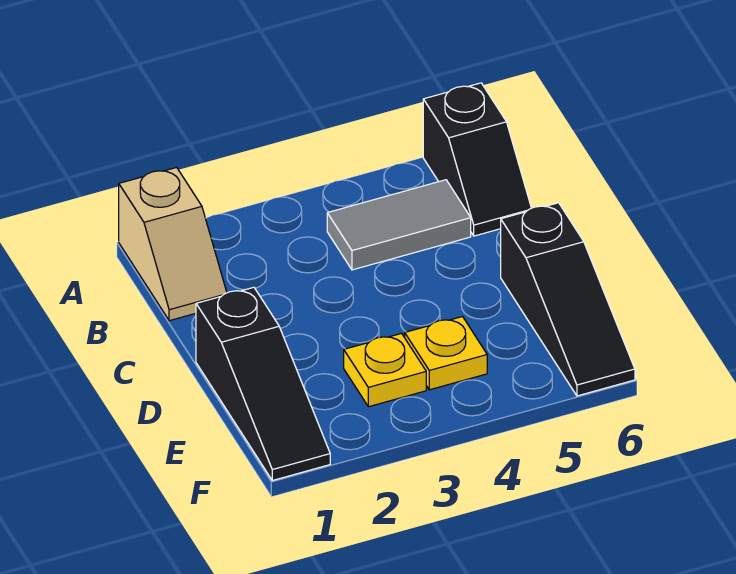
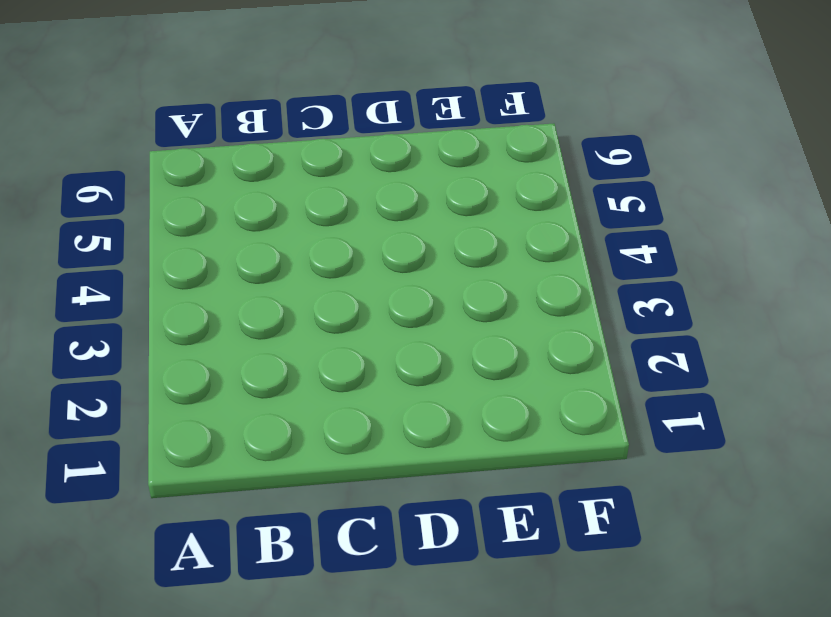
none -> tan slope A1:B1 level 1 top A
none -> black slope A6:B6 level 1 top A

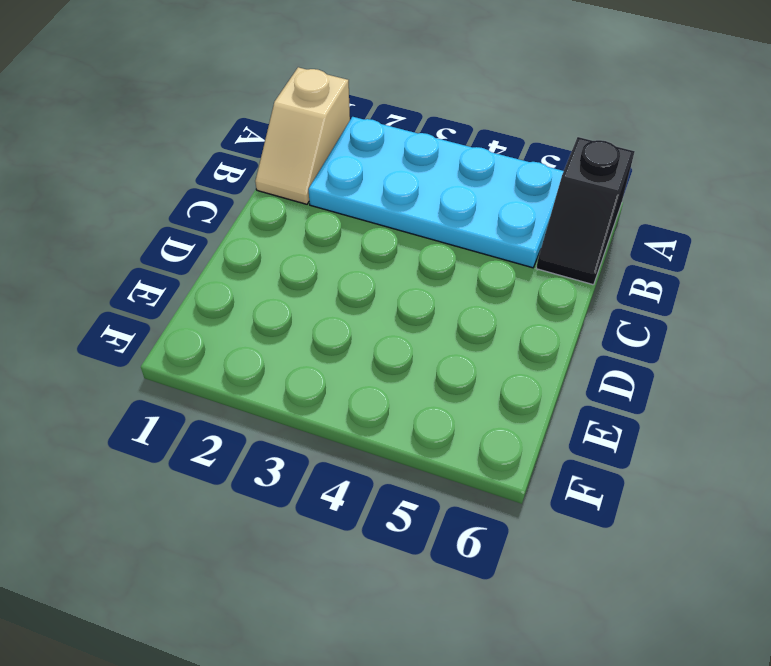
cyan plate A2:B5 level 1 -> grey tile B4:B5 level 1
none -> black slope D1:F1 level 1 top D
none -> black slope D6:F6 level 1 top D

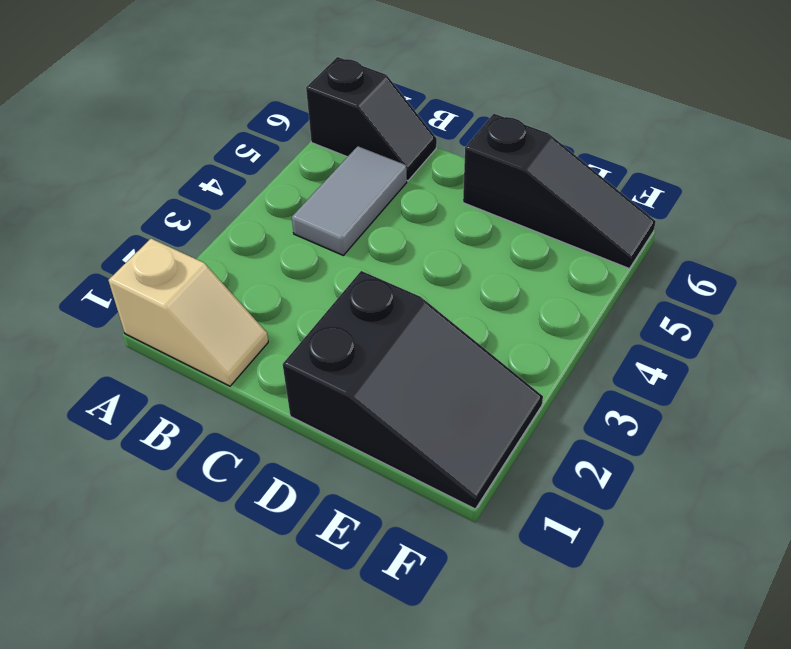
black slope D1:F2 level 1 top D -> black slope D1:F1 level 1 top D
none -> yellow plate E3 level 1
none -> yellow plate E4 level 1

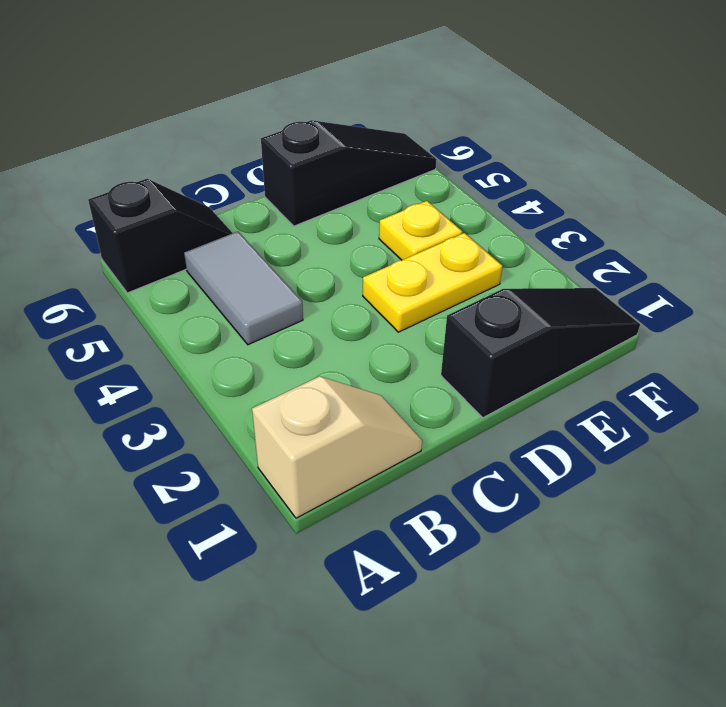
yellow plate D3:E3 level 1 -> yellow plate E3 level 1

